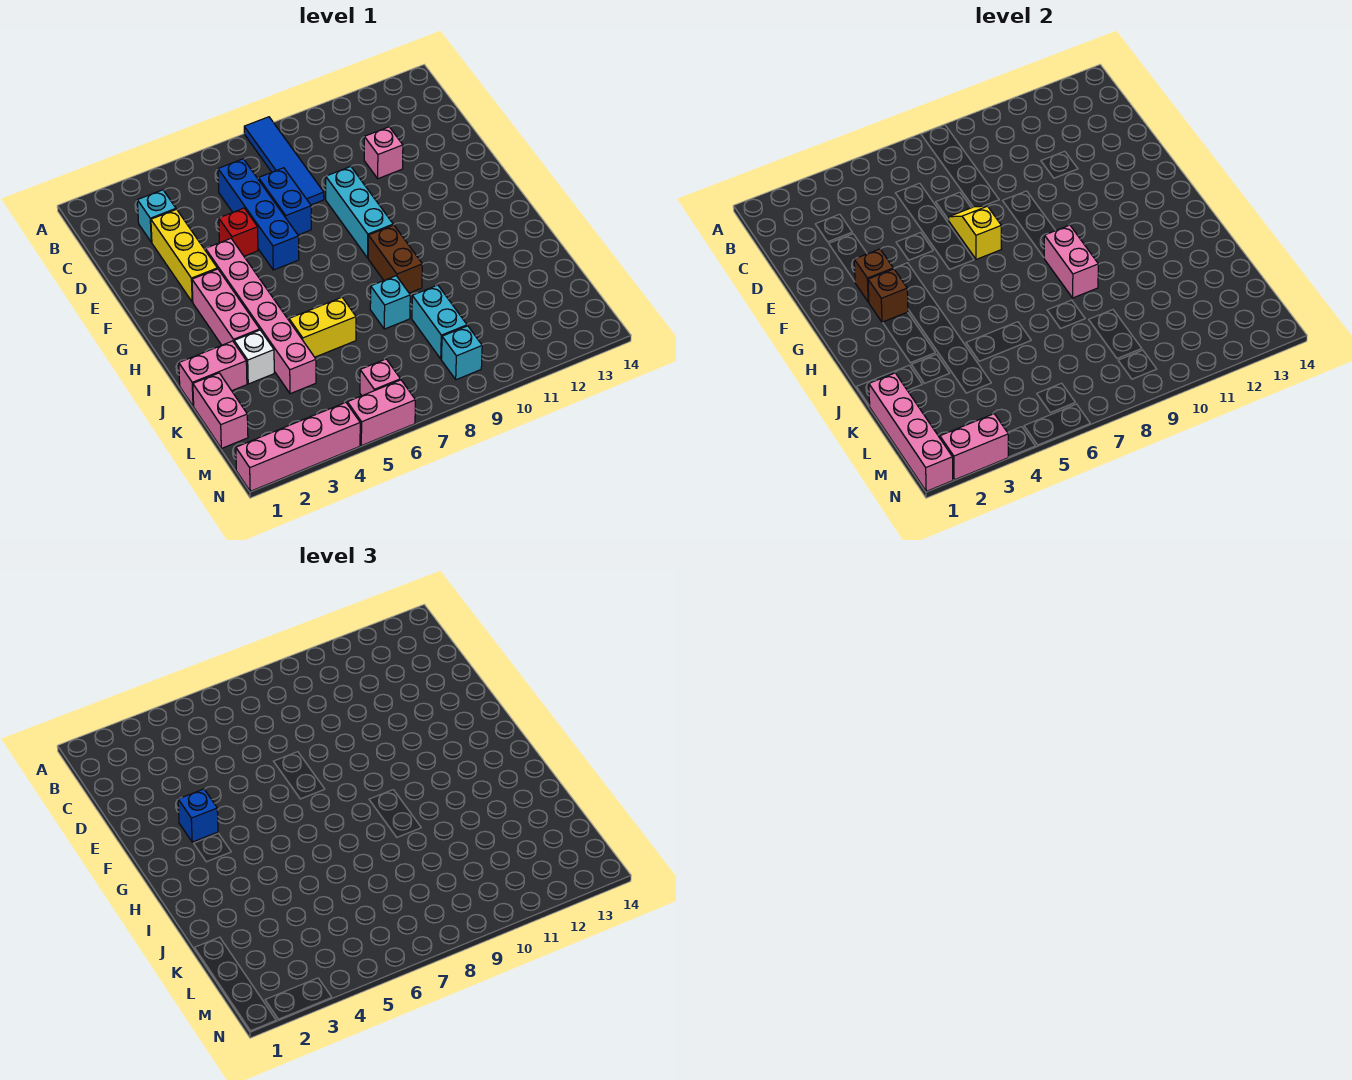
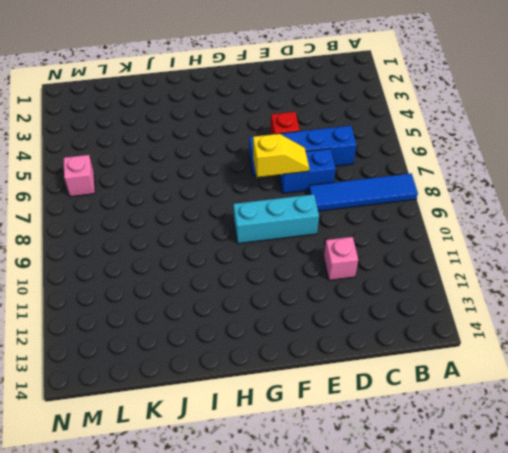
none -> cyan brick C3 level 1
none -> yellow brick D3:F3 level 1
none -> pink brick F4:K4 level 1

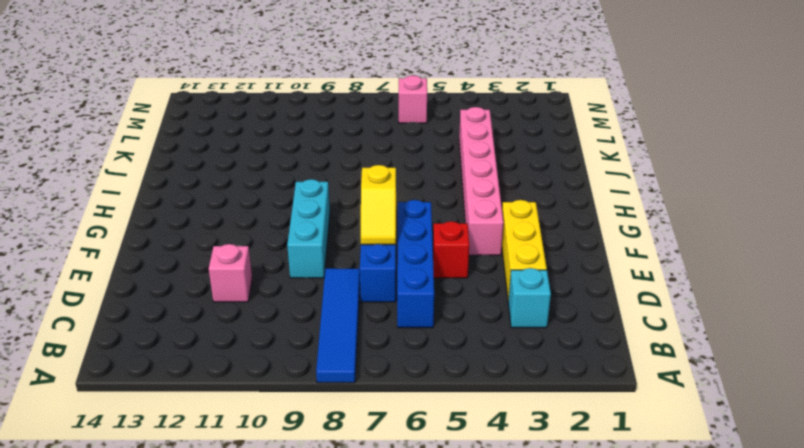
none -> pink brick G3:I3 level 1
none -> brown brick H9:I9 level 1
none -> pink brick J1:J2 level 1

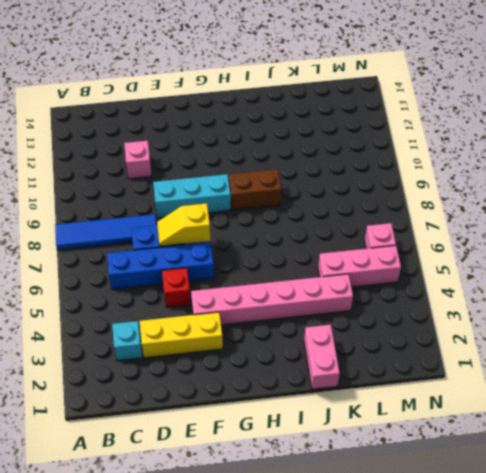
pink brick K5:M5 level 1 -> pink brick G3:I3 level 1
none -> white brick J3 level 1
none -> yellow brick J5:J6 level 1
none -> cyan brick J8 level 1

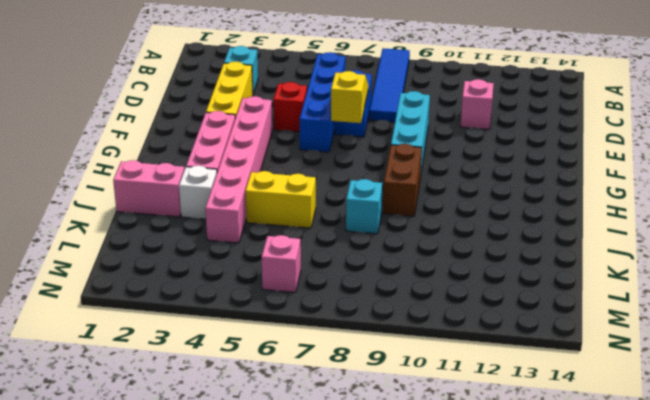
none -> pink brick K1:L1 level 1
none -> cyan brick K9:L9 level 1
none -> cyan brick M9 level 1

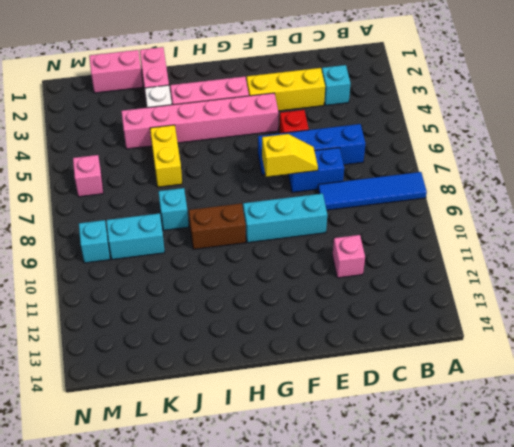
none -> pink brick N1:N4 level 1
none -> pink brick N5:N6 level 1
none -> brown brick F3 level 2

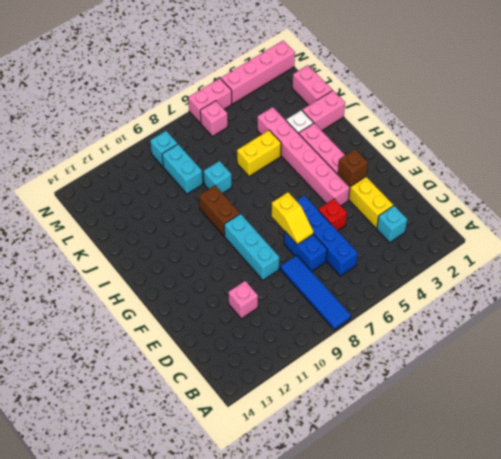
none -> brown brick G3 level 2
none -> pink brick H9:I9 level 2
none -> pink brick K1:N1 level 2

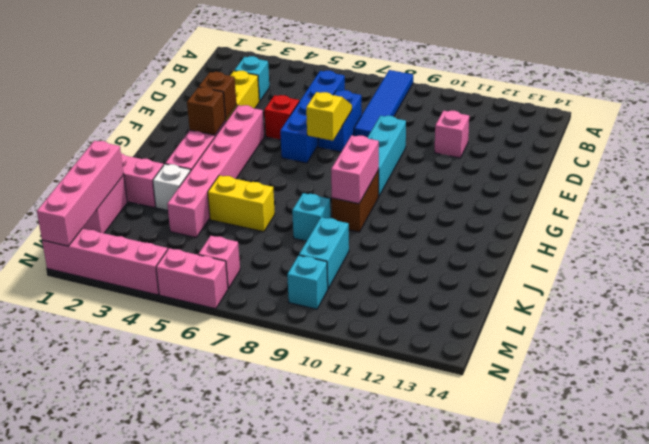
none -> pink brick N2:N3 level 2
none -> blue brick F3 level 3

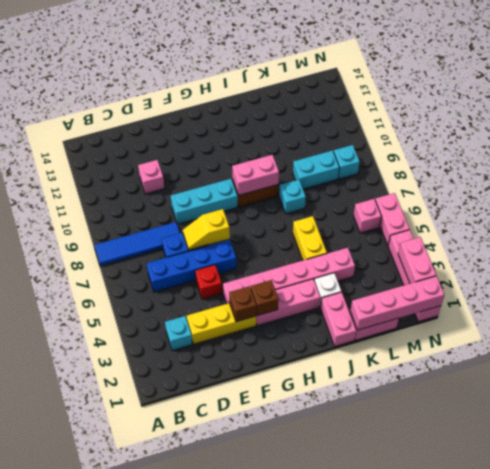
none -> blue brick F3 level 3

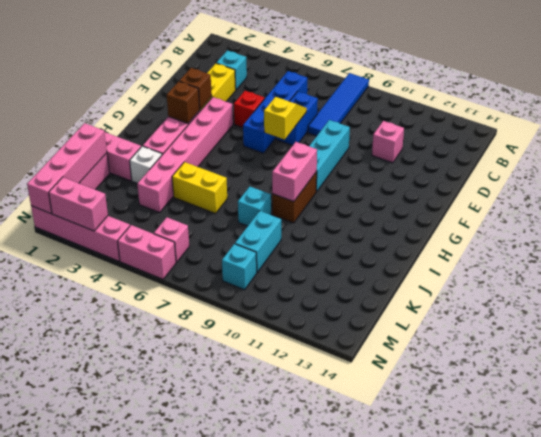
none -> blue brick F3 level 3

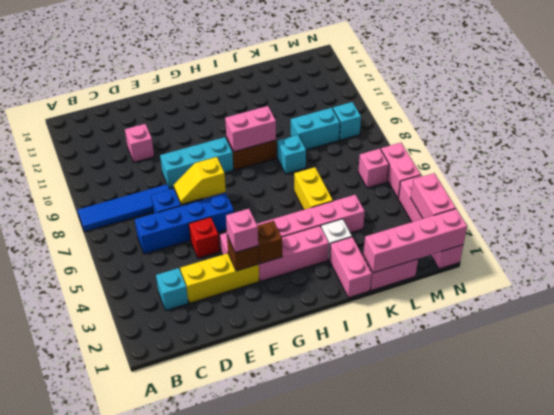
pink brick F3 level 3 -> blue brick F3 level 3

